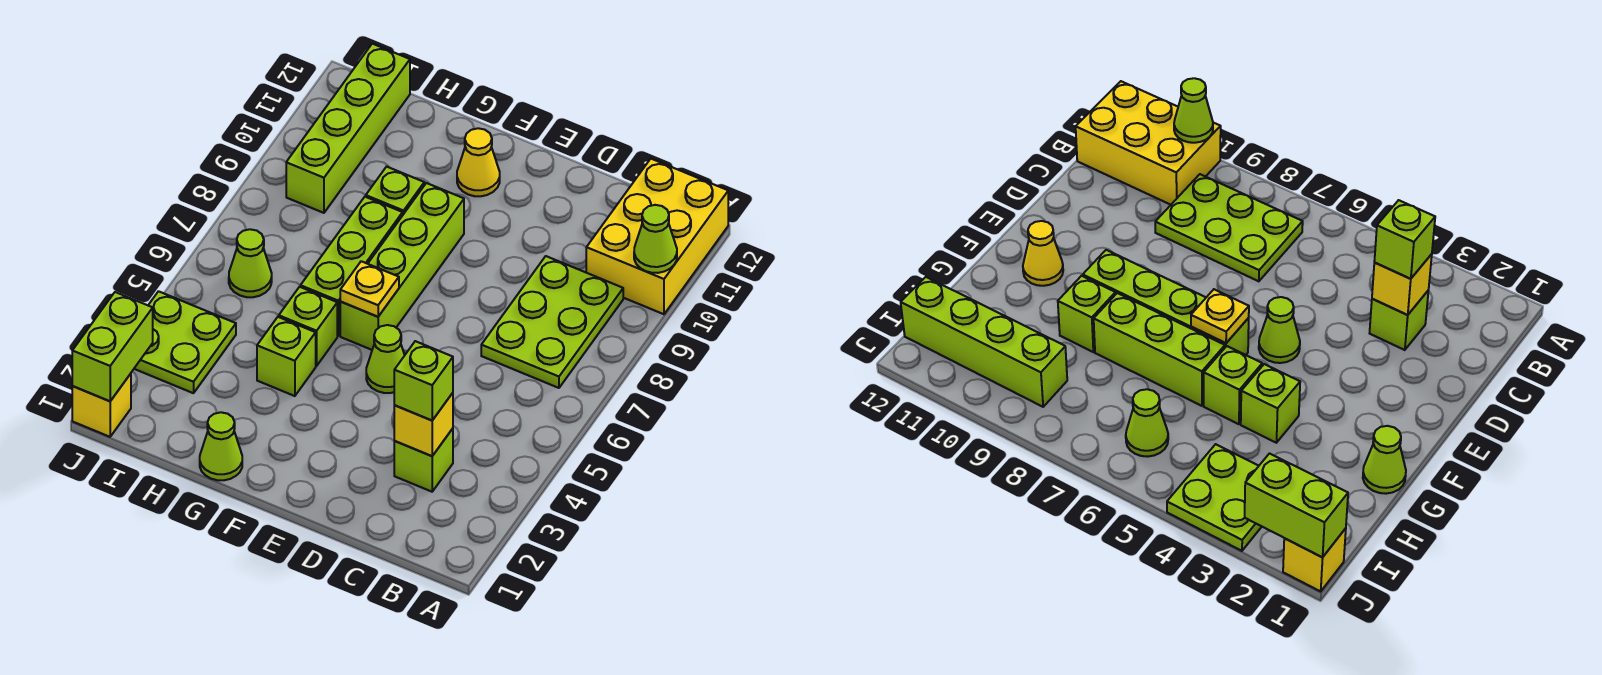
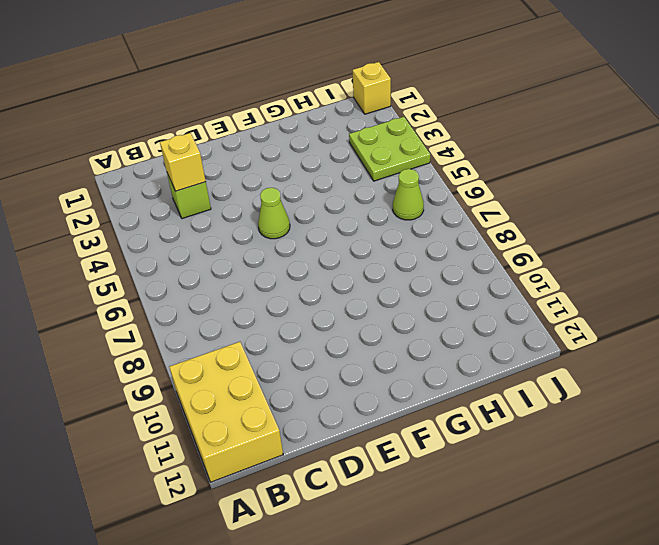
none -> lime plate B7:C9 level 1
none -> lime brick F6:F9 level 1
none -> yellow cone F11 level 1

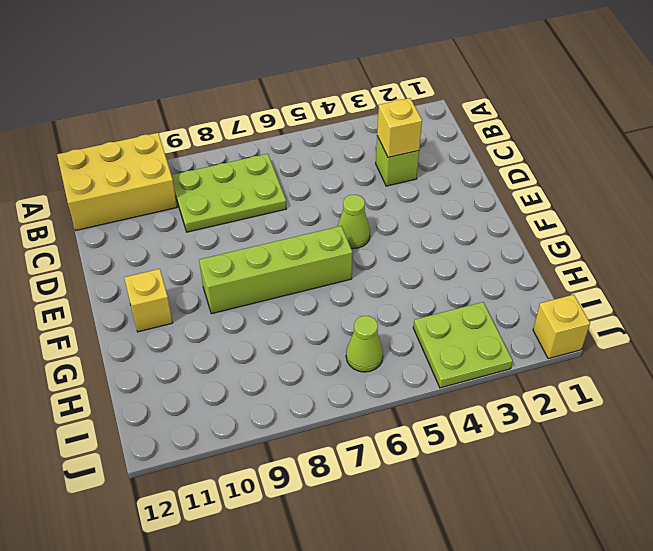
yellow brick F11 level 1 -> yellow cone F11 level 1
none -> lime cone G1 level 1
none -> lime brick G4 level 1
none -> lime brick G5 level 1

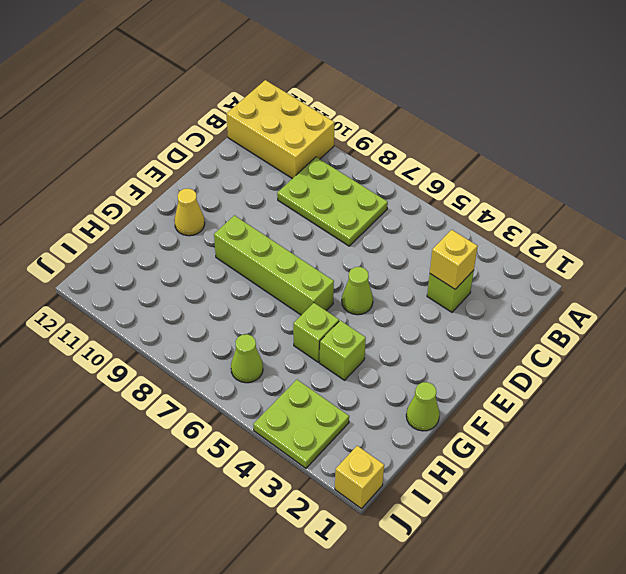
none -> lime brick G6:G8 level 1
none -> lime brick G9 level 1
none -> lime brick I9:I12 level 1

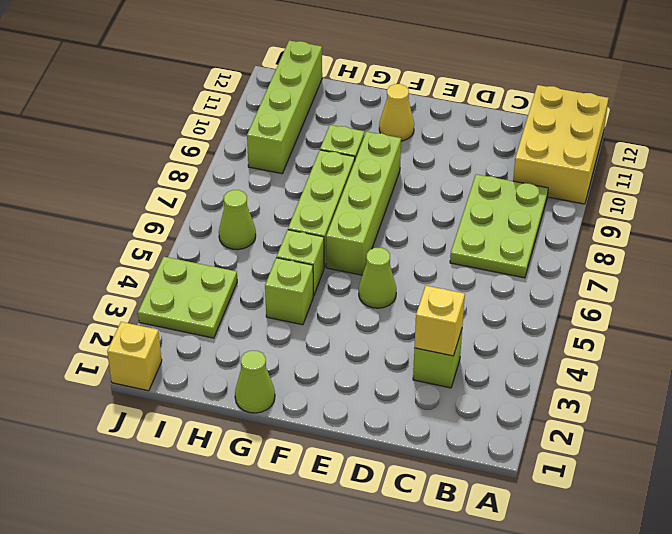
none -> lime cone A10 level 2
none -> yellow plate F6 level 2
none -> lime brick J1:J2 level 2

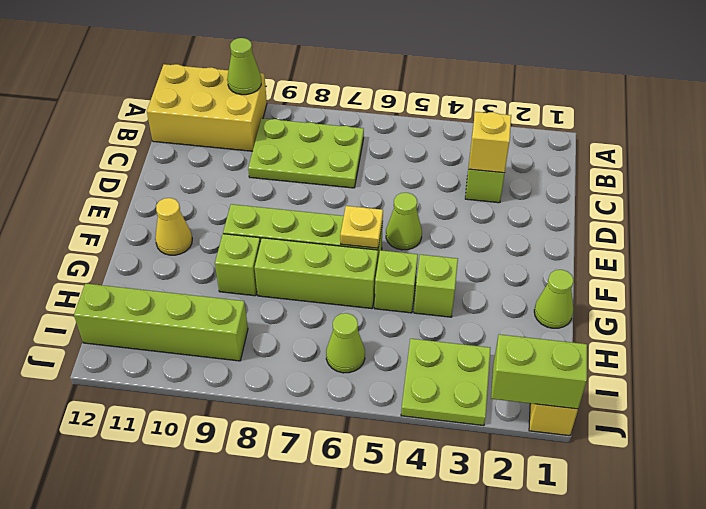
none -> lime brick C3 level 3

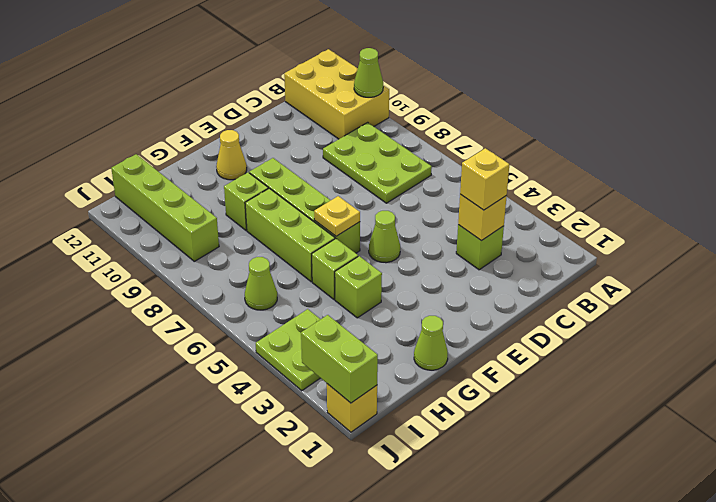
yellow brick C3 level 3 -> lime brick C3 level 3

